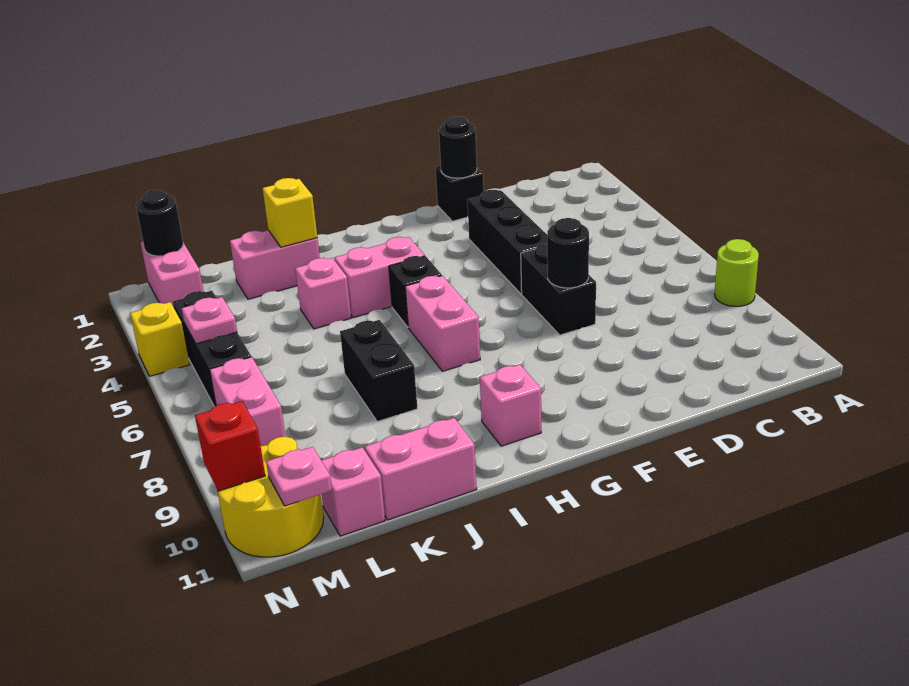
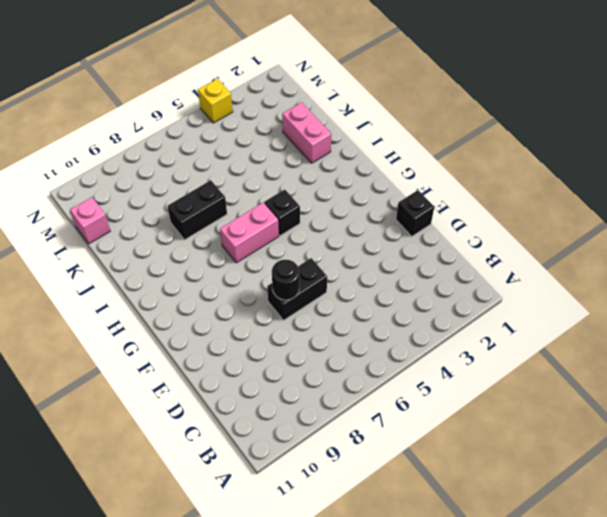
none -> lime round brick A8 level 1
none -> black brick E3:E5 level 1
none -> pink brick H4:I4 level 1

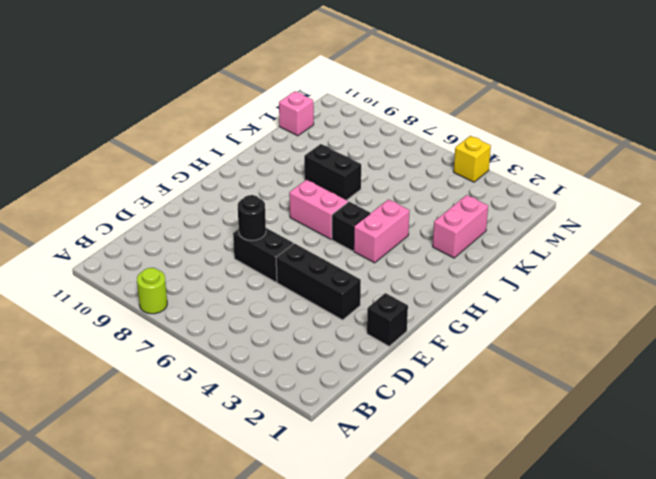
none -> pink brick H10 level 1
none -> pink brick J4 level 1
none -> pink brick J11:K11 level 1

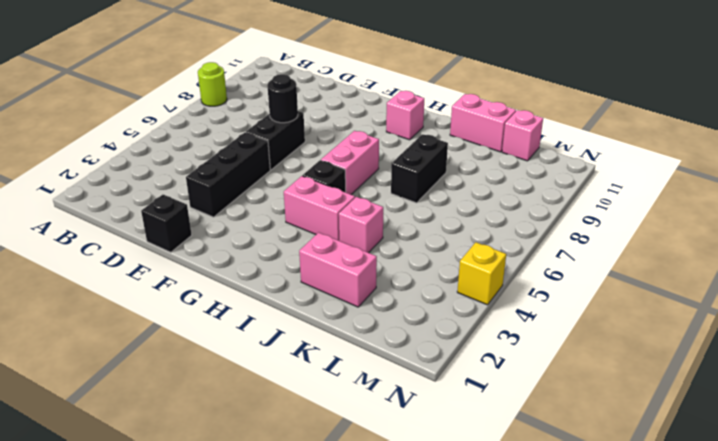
none -> pink brick M1:M2 level 1
none -> black brick M4:M6 level 1
none -> pink brick M7:M8 level 1

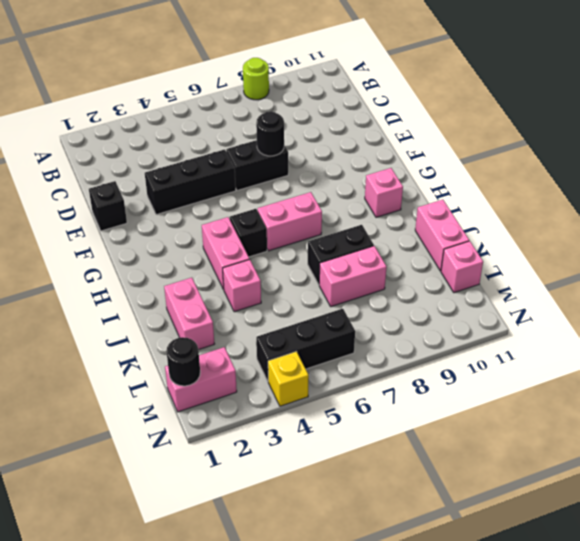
pink brick K7:K8 level 1 -> pink brick M7:M8 level 1
none -> yellow round brick M10:N11 level 1
none -> black round brick E1 level 2
none -> yellow brick J2 level 2

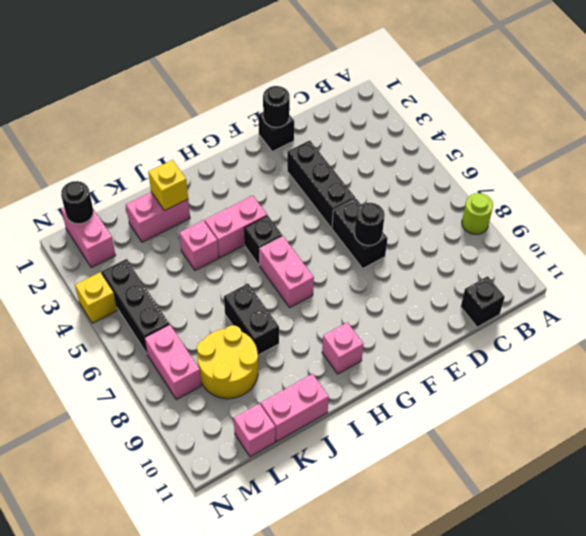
black brick C11 level 1 -> none
yellow round brick K8:L9 level 1 -> yellow round brick M10:N11 level 1
none -> pink plate M5 level 2
none -> pink plate M11 level 2
none -> red brick N10 level 2

